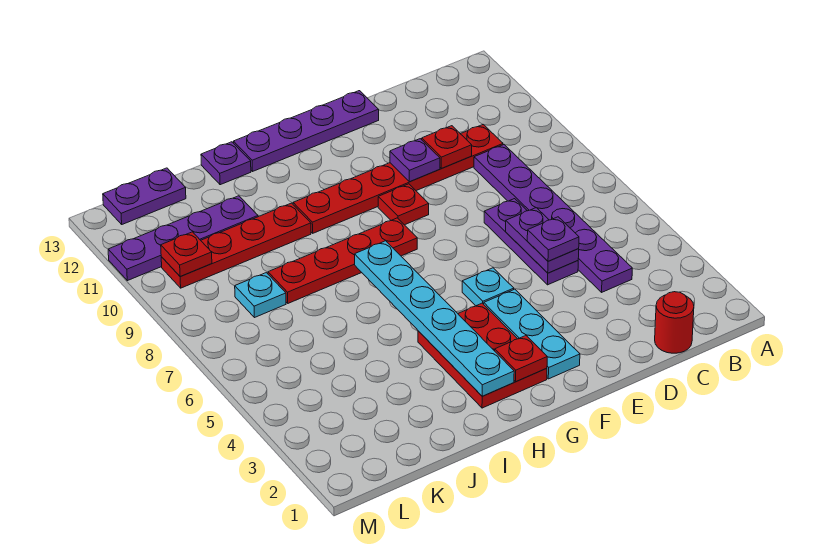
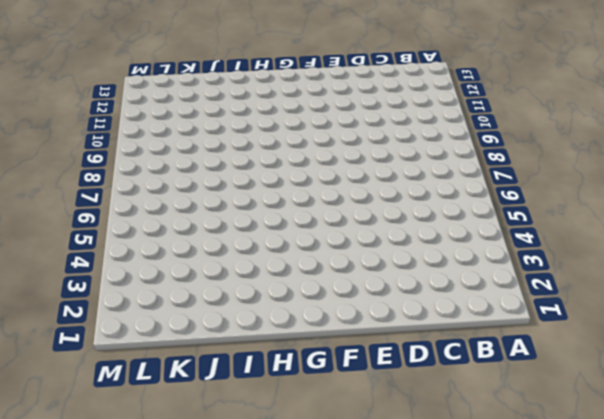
none -> red round brick C1 level 1
none -> purple plate C4:C9 level 1
none -> red plate C10:H10 level 1

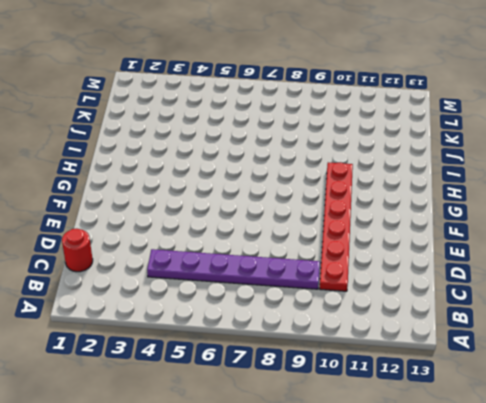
none -> purple plate D5:D7 level 1
none -> purple plate E13:H13 level 1
none -> cyan plate F2:F4 level 1

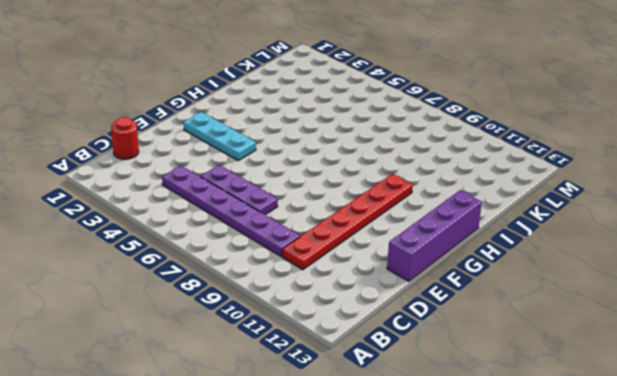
purple brick E13:H13 level 1 -> purple plate E13:H13 level 1
none -> cyan plate F5 level 1
none -> red plate F9 level 1
none -> red plate G2:H4 level 1

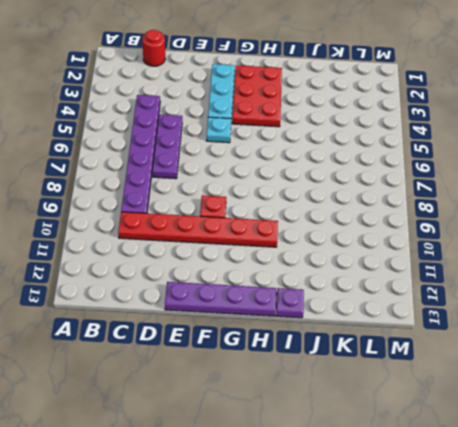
none -> red plate G8:J8 level 1
none -> red plate I10:L10 level 1
none -> purple plate J11:M11 level 1

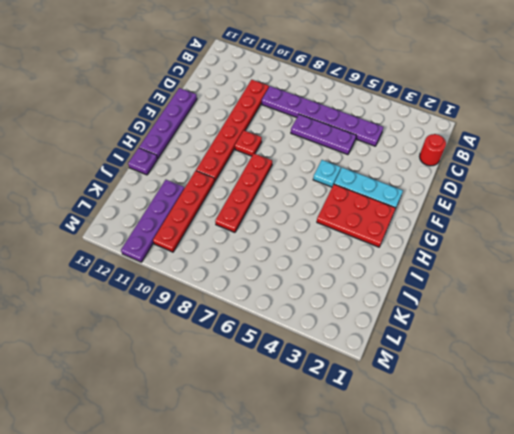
none -> cyan plate K8 level 1
none -> purple plate K13:L13 level 1
none -> purple plate D5:D6 level 2

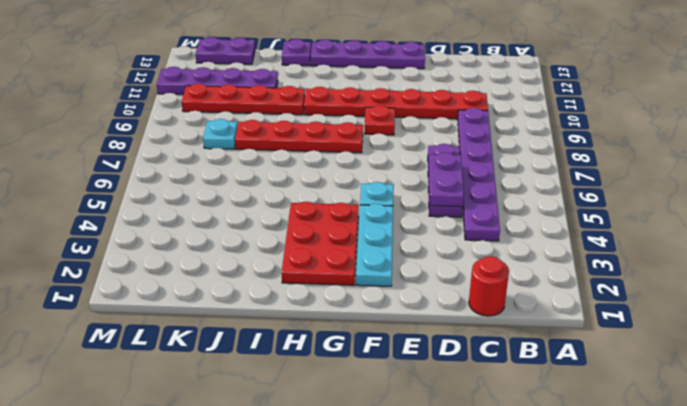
none -> red plate D10 level 2
none -> purple plate E10 level 2
none -> red plate G2 level 2

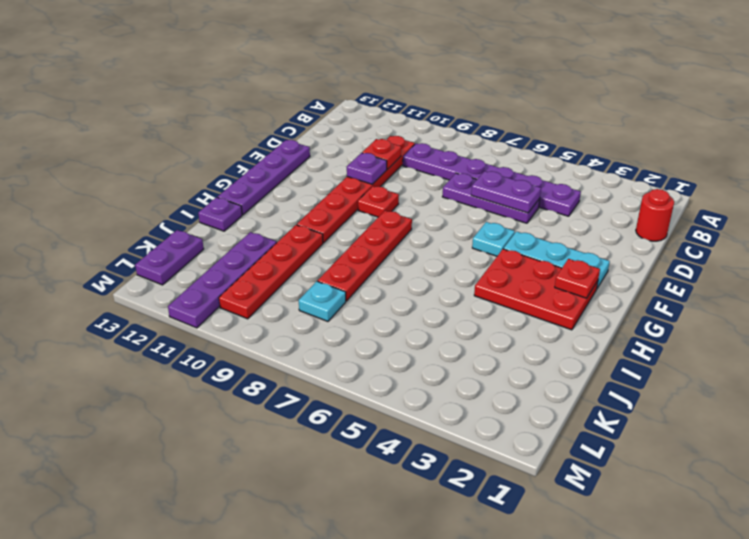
none -> cyan plate H2:H7 level 2
none -> red plate L10 level 2
none -> purple plate D5 level 3

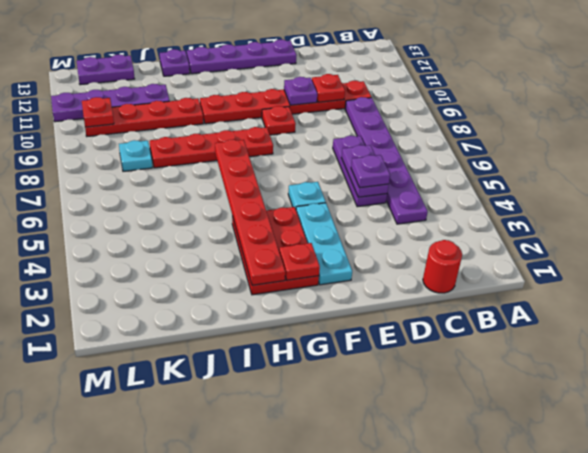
red plate H2:H7 level 2 -> cyan plate H2:H7 level 2

